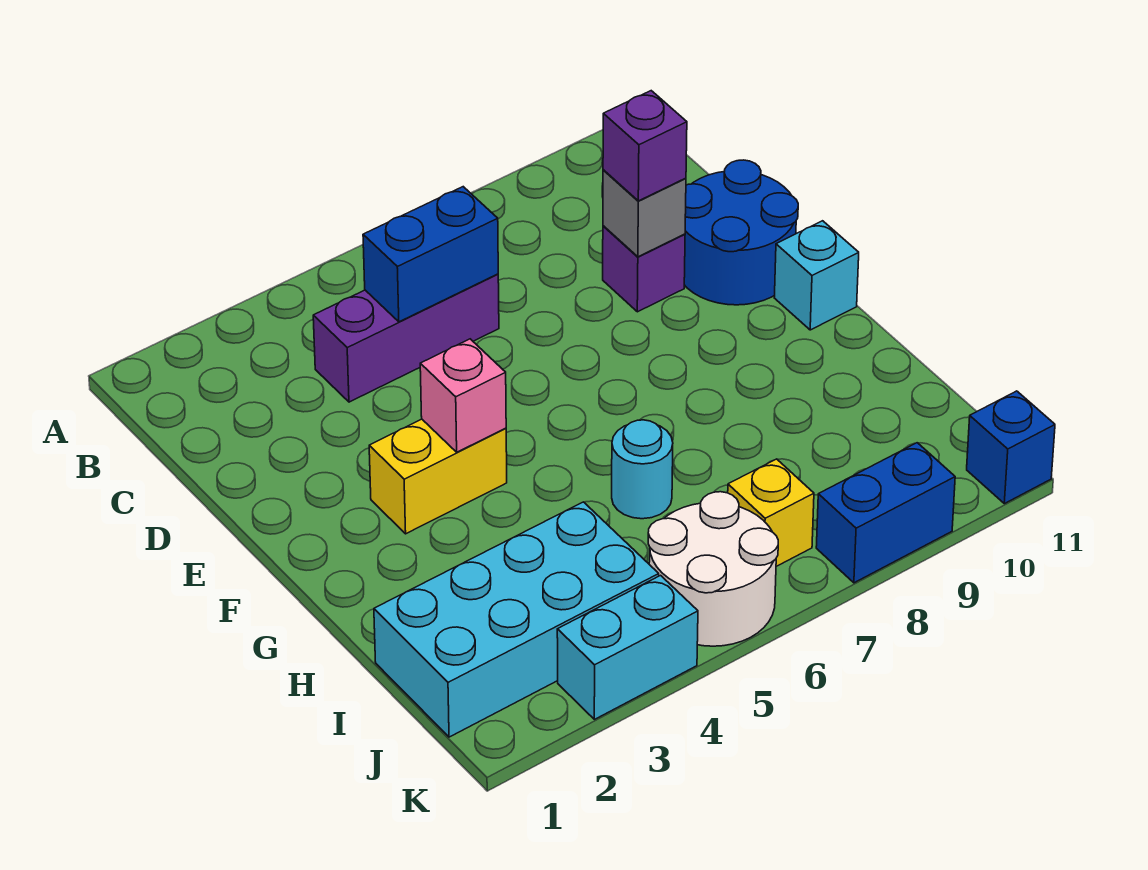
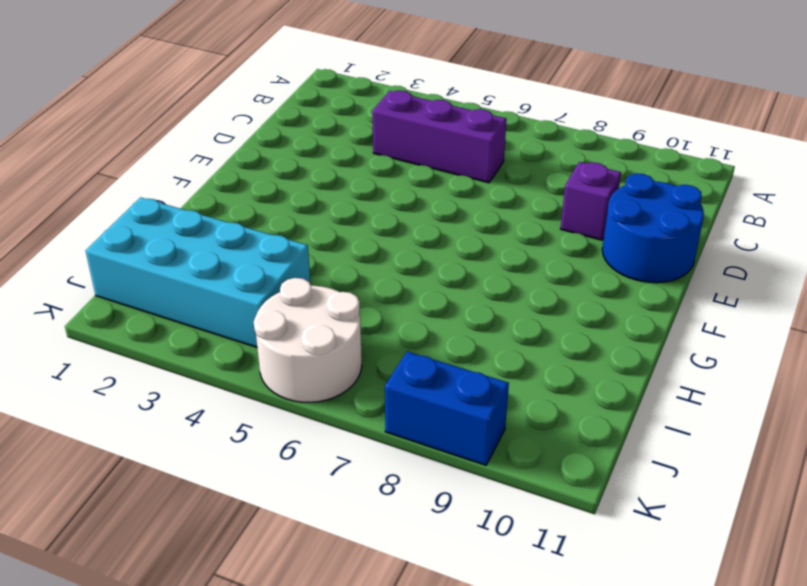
none -> yellow brick F3:F4 level 1
none -> cyan brick F11 level 1
none -> cyan round brick H6 level 1

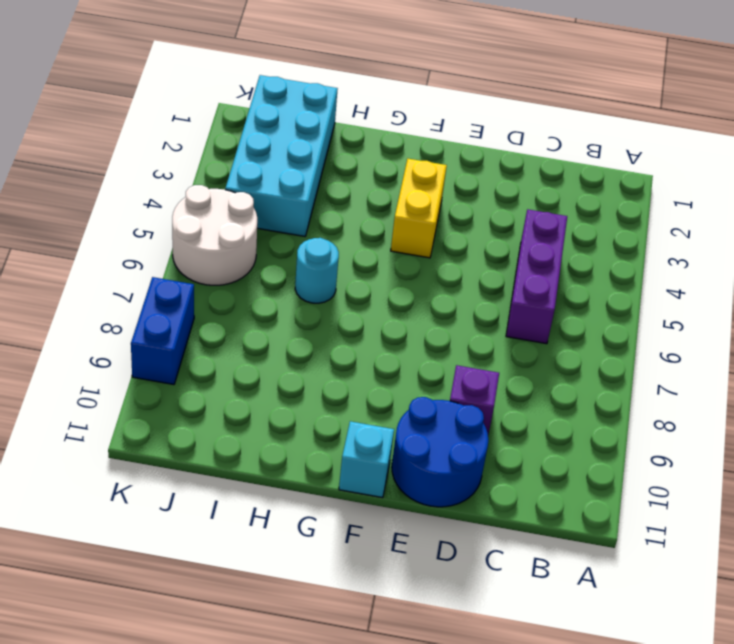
none -> yellow brick J7 level 1
none -> cyan brick K3:K4 level 1
none -> blue brick K11 level 1

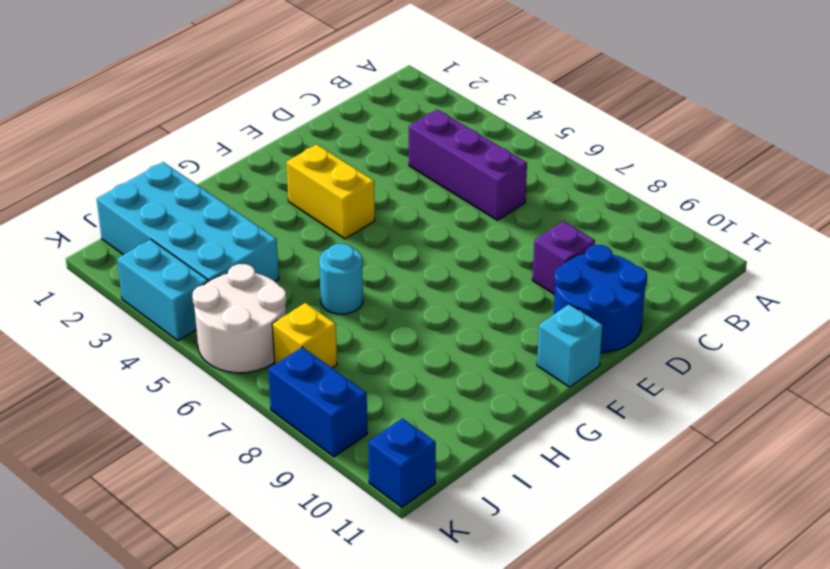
none -> blue brick C5:C6 level 2
none -> grey brick D9 level 2
none -> pink brick F4 level 2

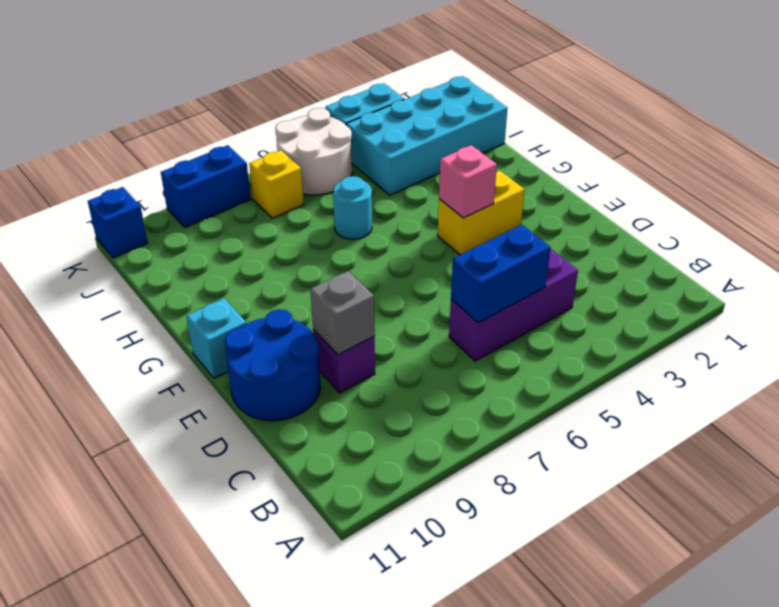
none -> purple brick D9 level 3

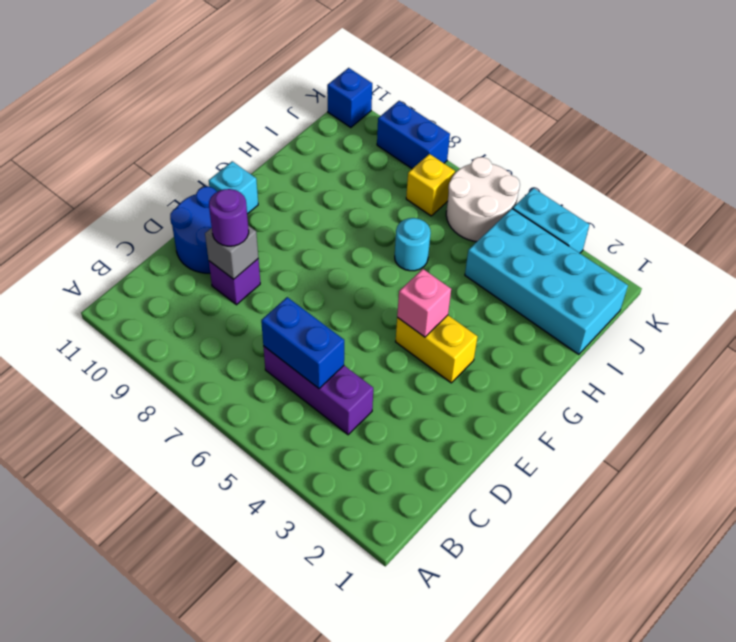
purple round brick D9 level 3 -> purple brick D9 level 3

